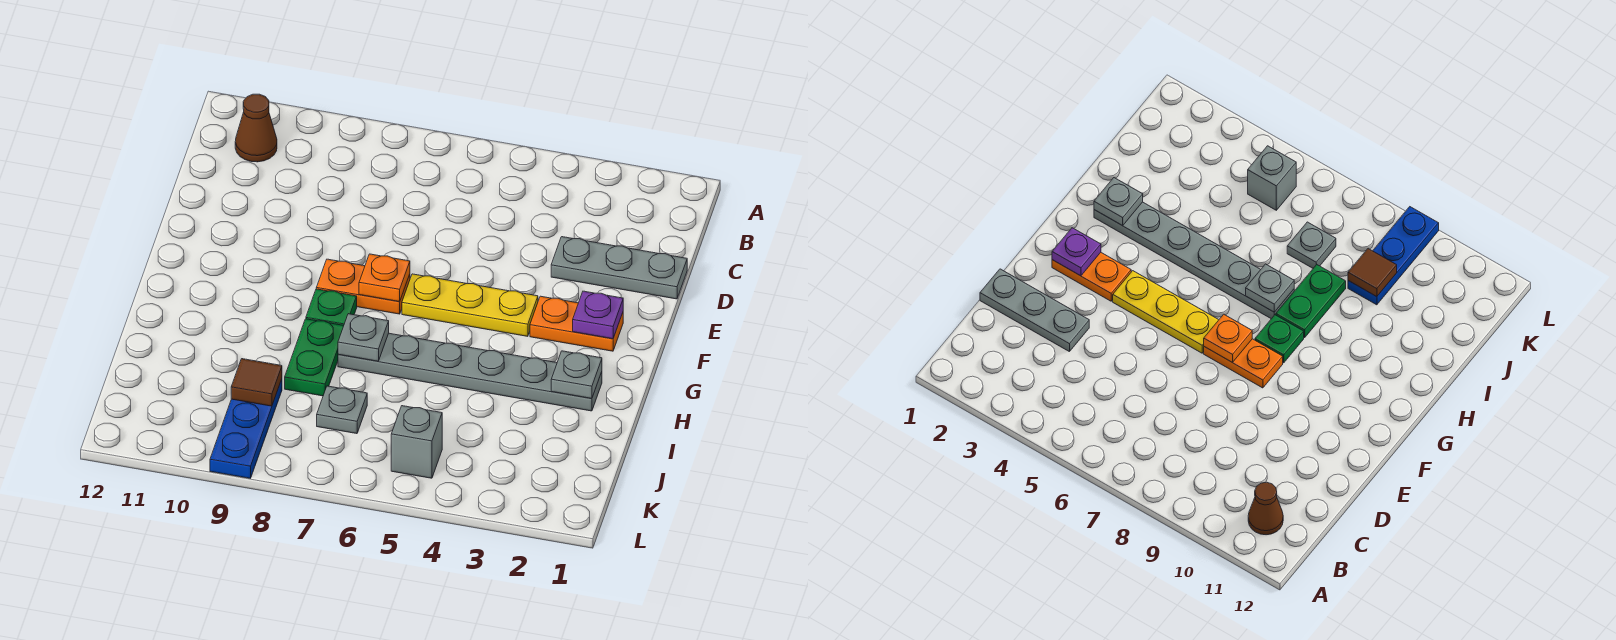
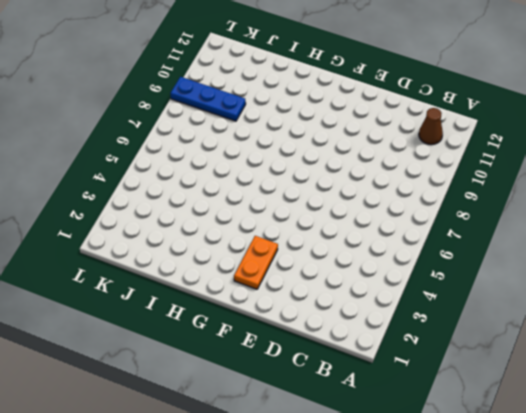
none -> grey plate D1:D3 level 1
none -> yellow plate F4:F6 level 1
none -> orange plate F7:F8 level 1

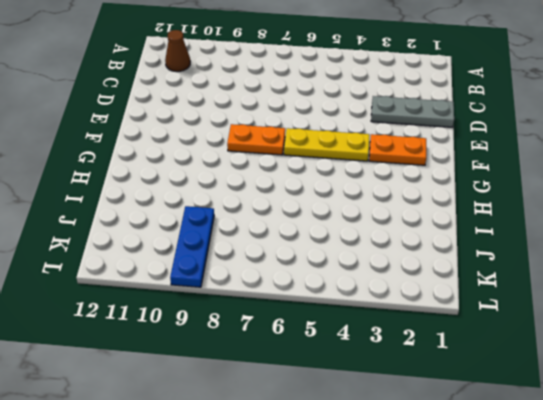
none -> green plate G8 level 1
none -> grey plate H2:H7 level 1
none -> green plate H8:I8 level 1

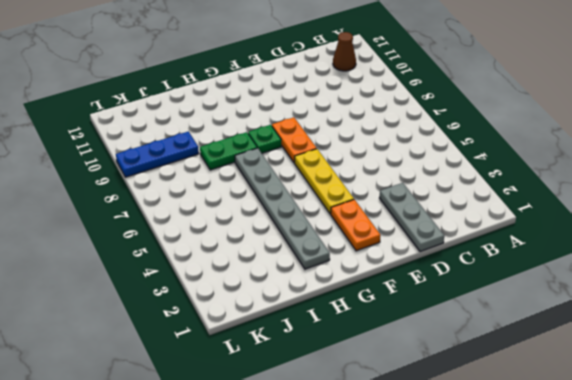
none -> grey plate J7 level 1
none -> grey brick K5 level 1
none -> purple plate F2 level 2

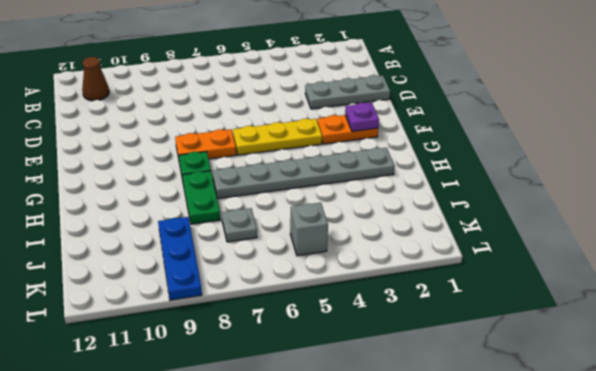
none -> orange plate F7 level 2
none -> grey plate H2 level 2
none -> grey plate H7 level 2

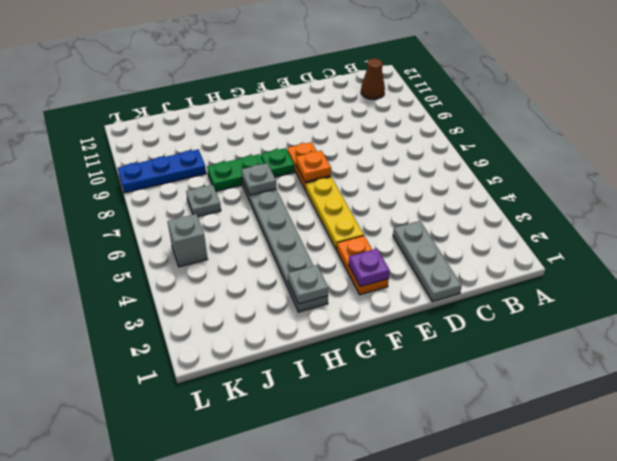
none -> brown tile J9 level 2

